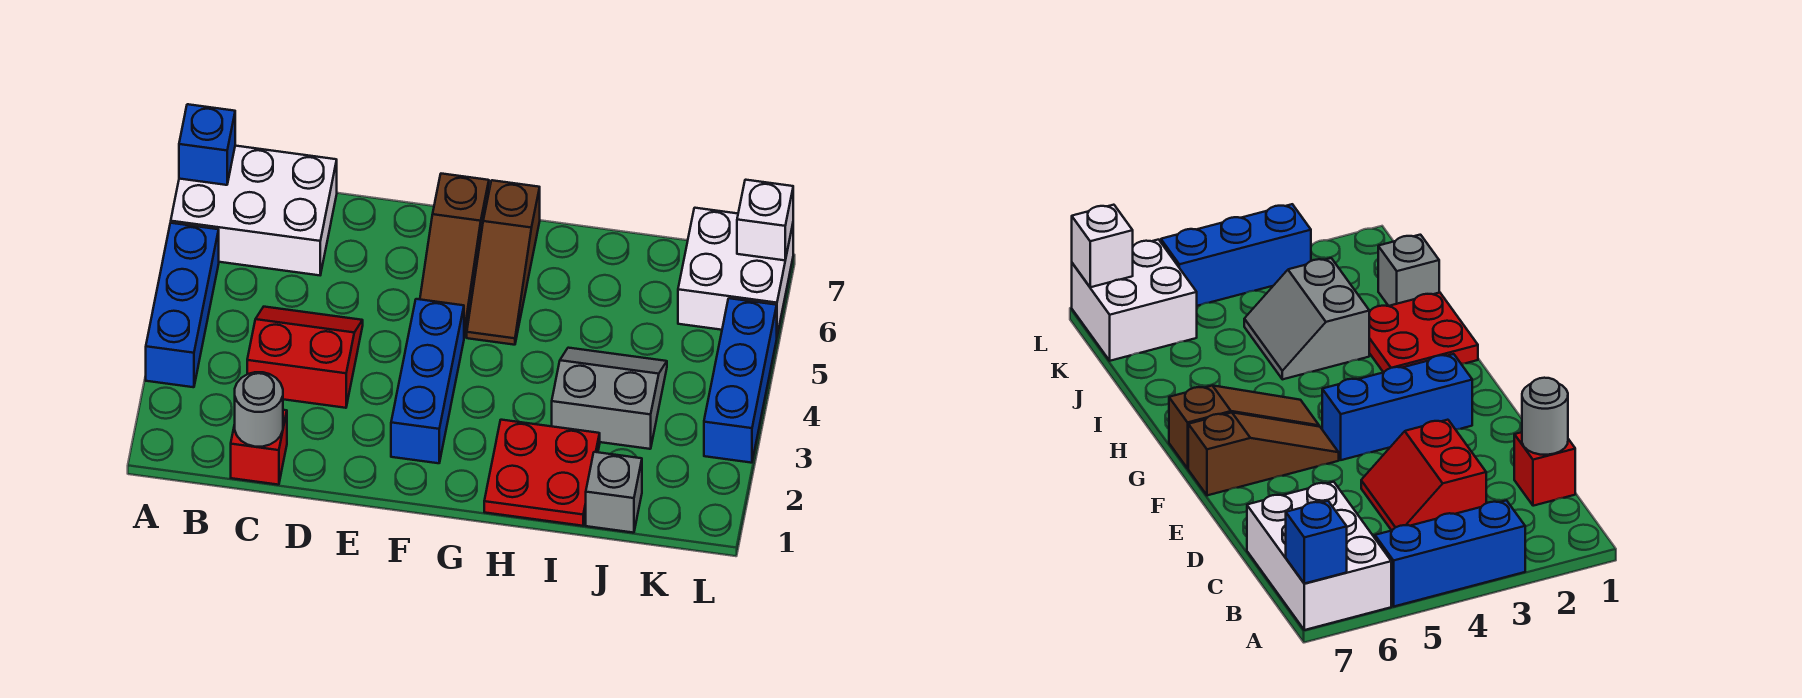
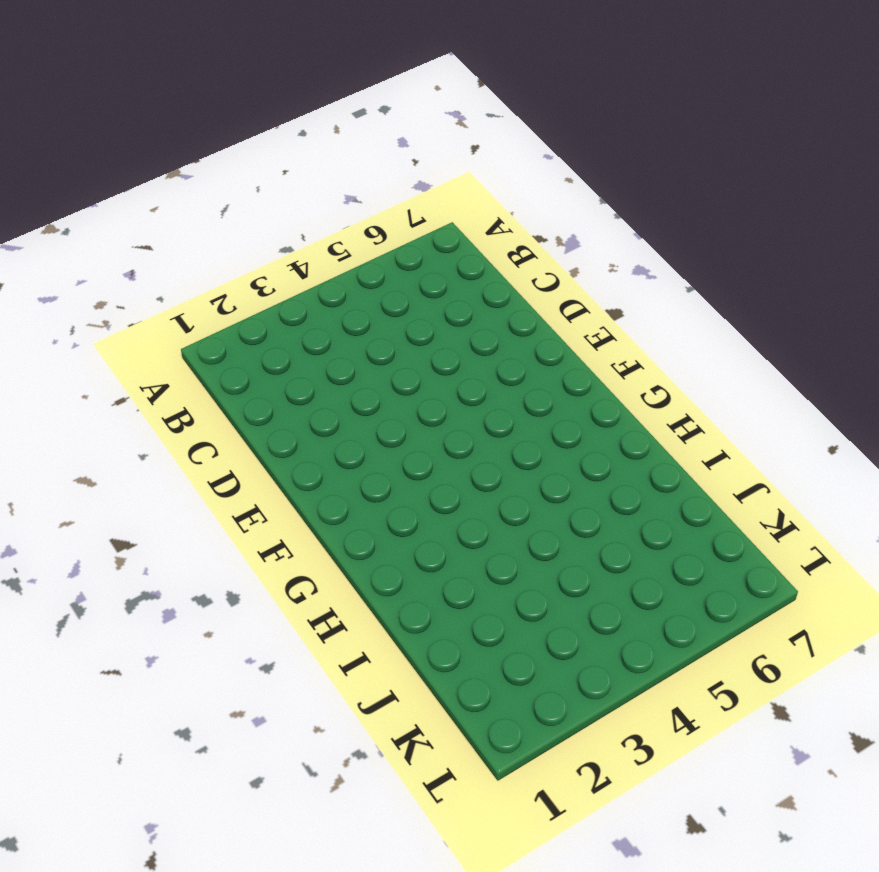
none -> blue brick A3:A5 level 1
none -> white brick A6:C7 level 1
none -> red brick C1 level 1

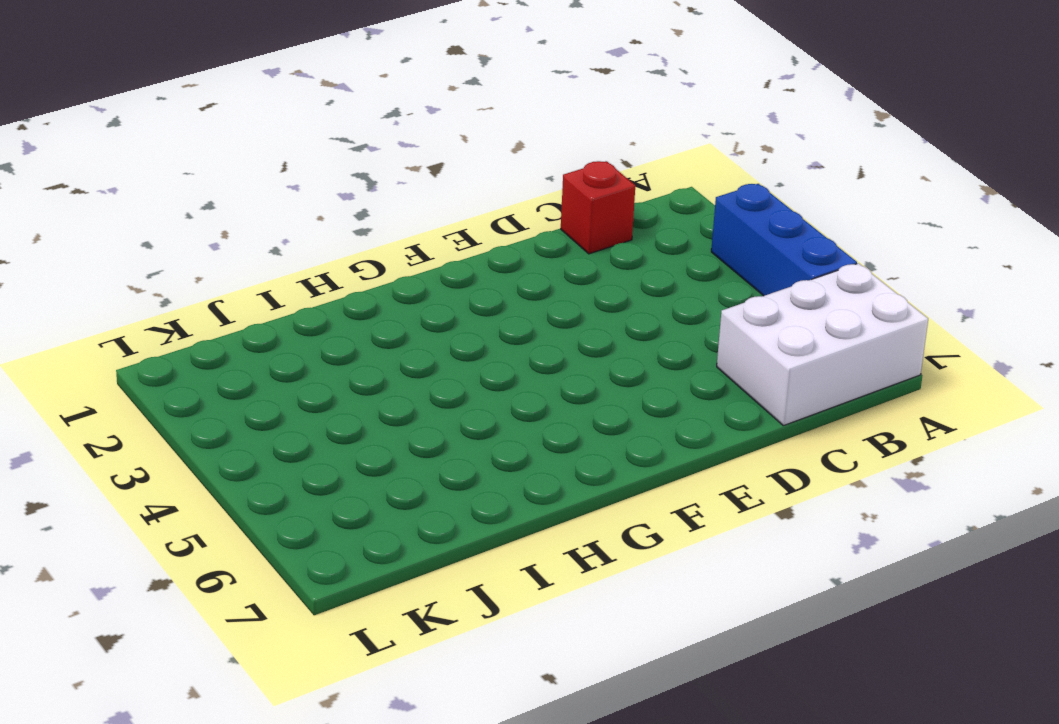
none -> red slope C3:D4 level 1 top 3
none -> blue brick F2:F4 level 1
none -> brown slope F5:F7 level 1 top 7

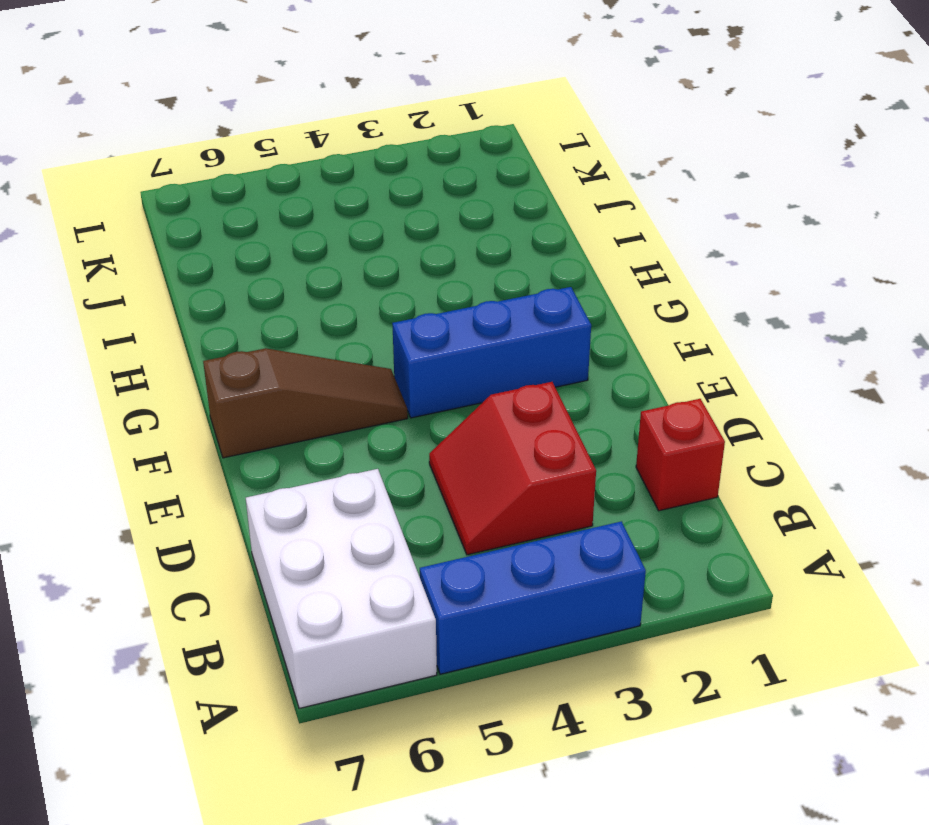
none -> brown slope G5:G7 level 1 top 7
none -> red plate H1:I2 level 1
none -> grey slope I3:J4 level 1 top 3

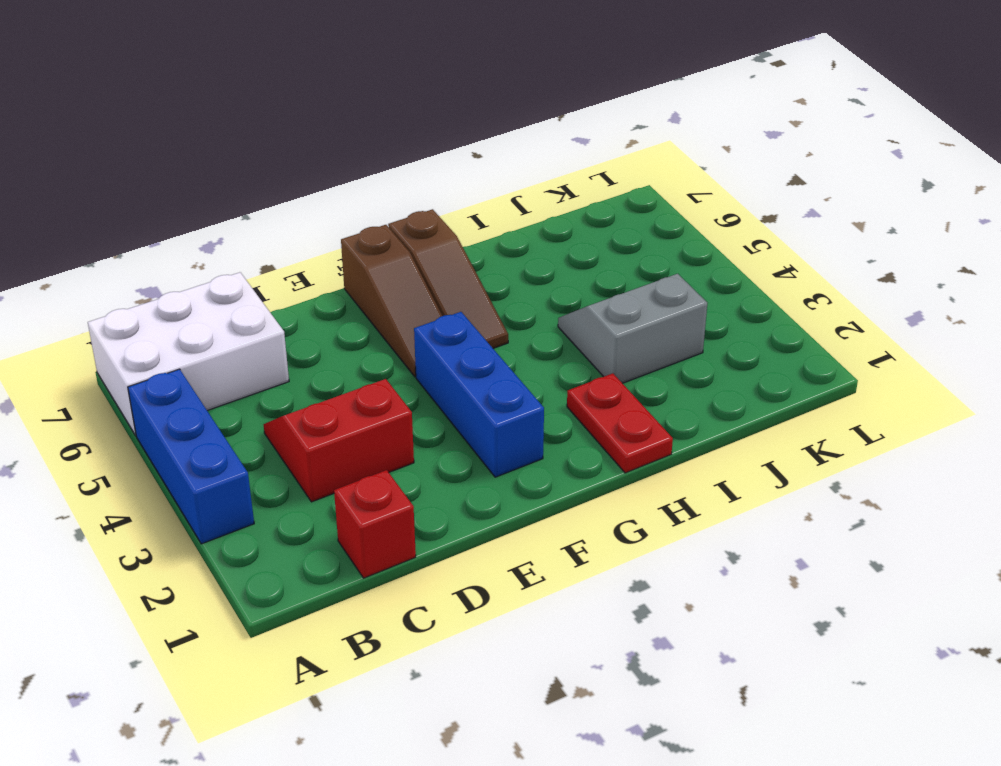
red plate H1:H2 level 1 -> red plate H1:I2 level 1
none -> grey brick J1 level 1
none -> white brick K6:L7 level 1
none -> blue brick L3:L5 level 1

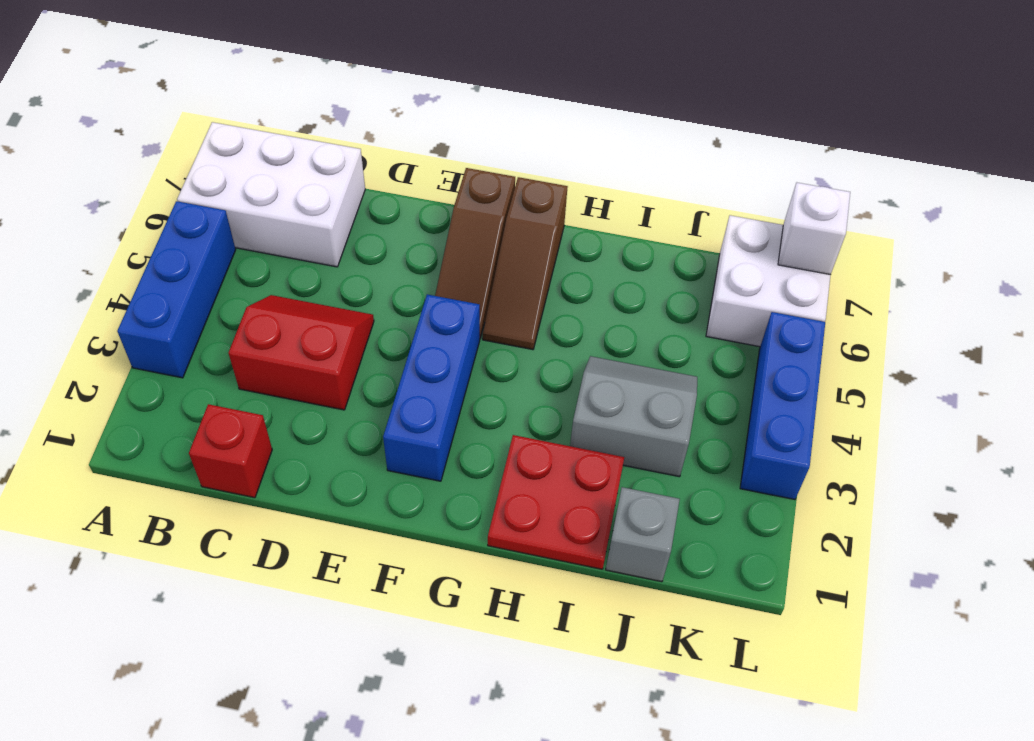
none -> blue brick A7 level 2
none -> grey round brick C1 level 2

